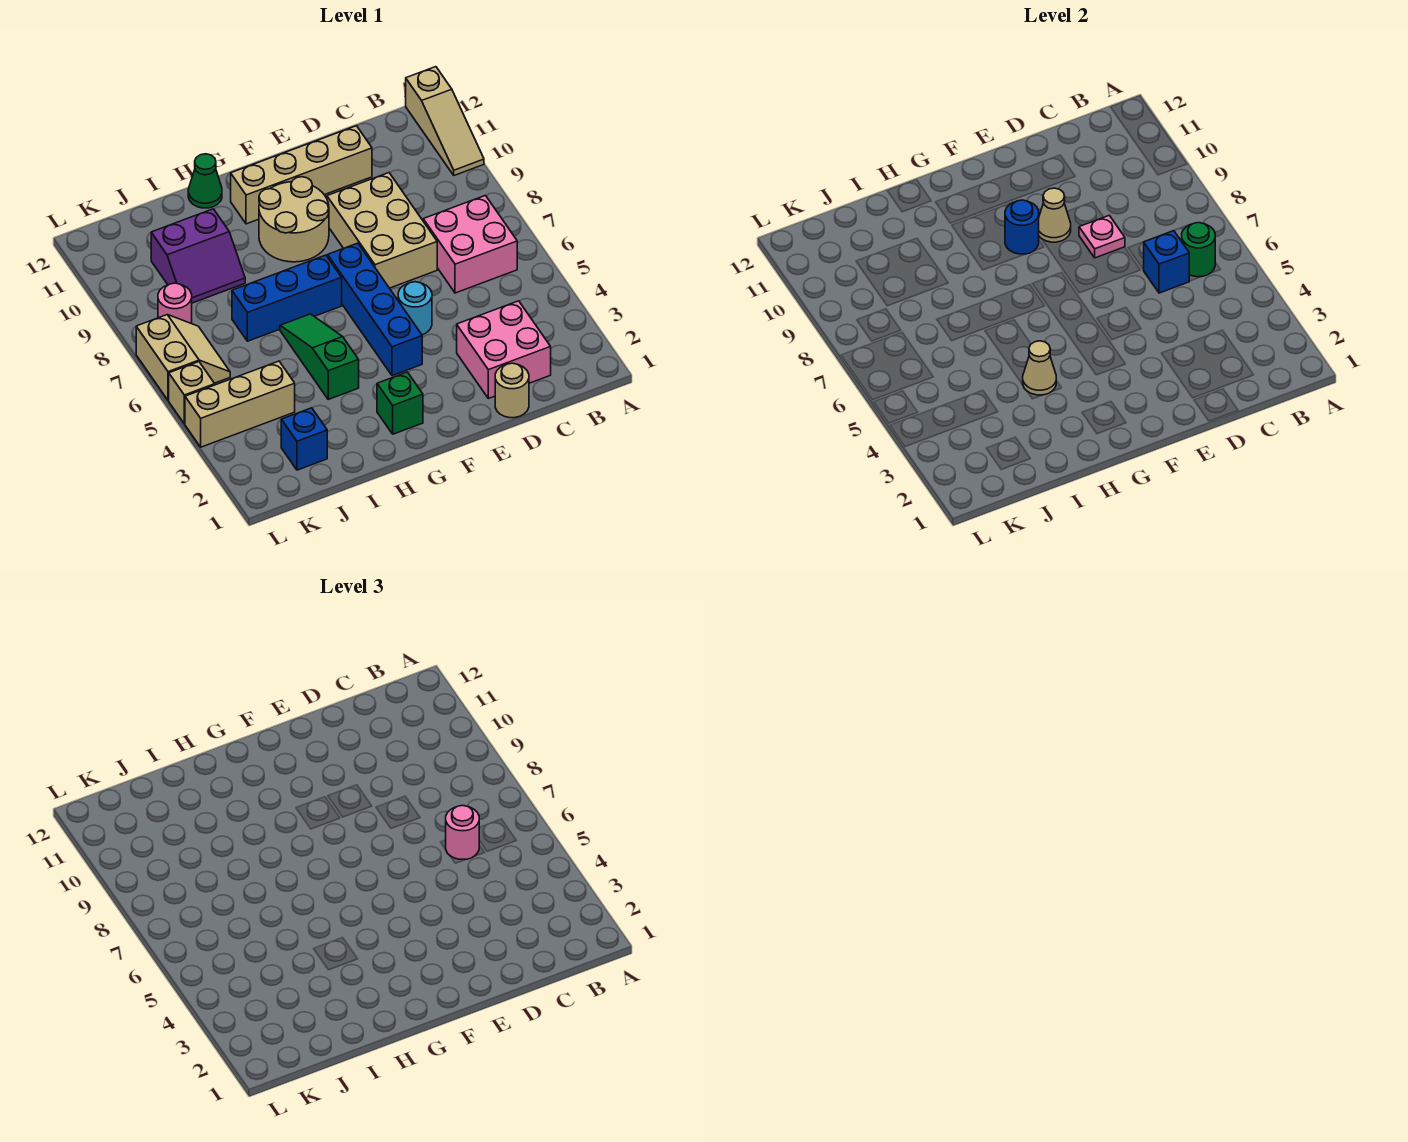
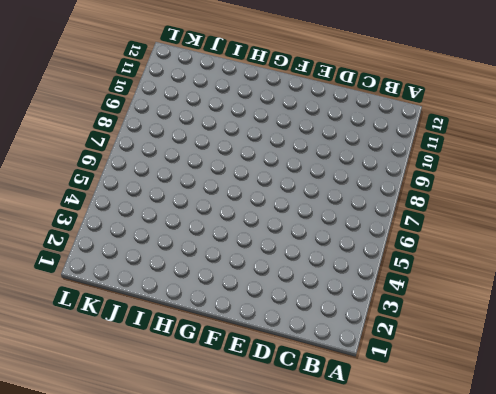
none -> tan slope A10:A12 level 1 top 12
none -> pink brick B6:C7 level 1
none -> pink brick C2:D3 level 1

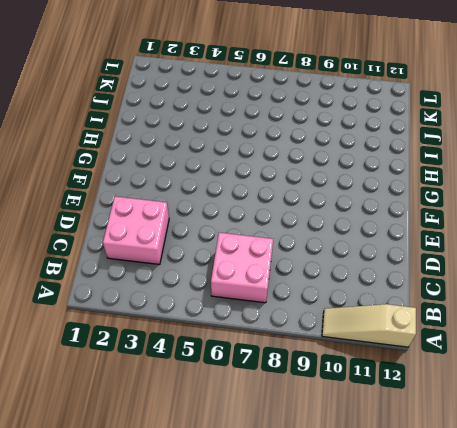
none -> tan round brick D1 level 1
none -> tan brick D7:E9 level 1
none -> tan brick D11:G11 level 1

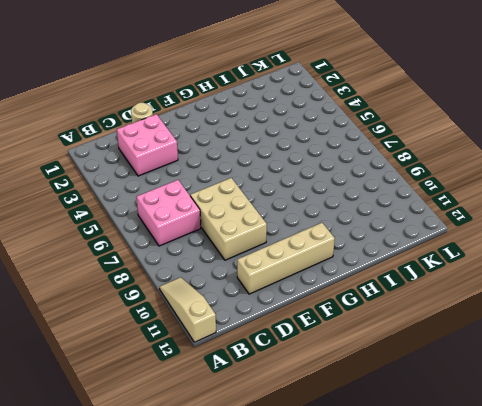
none -> cyan round brick E5 level 1
none -> blue brick F4:F7 level 1
none -> tan round brick F9:G10 level 1

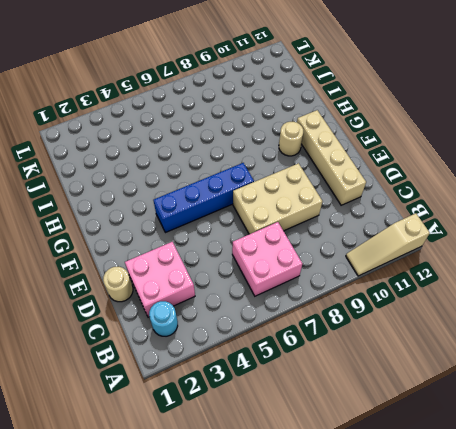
cyan round brick B2 level 1 -> cyan round brick E5 level 1
tan round brick G10 level 1 -> tan round brick F9:G10 level 1
none -> green brick G2 level 1
none -> blue brick G7:I7 level 1
none -> green slope H4:H6 level 1 top 4

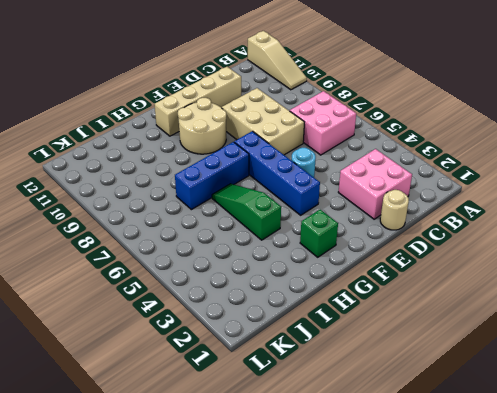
none -> green cone H12 level 1
none -> purple slope I9:J10 level 1 top 10
none -> blue brick J2 level 1

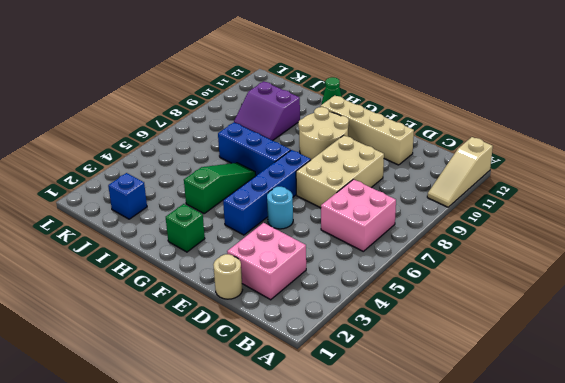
none -> tan brick J4:L4 level 1
none -> tan slope K6:L7 level 1 top L
none -> pink round brick K8 level 1

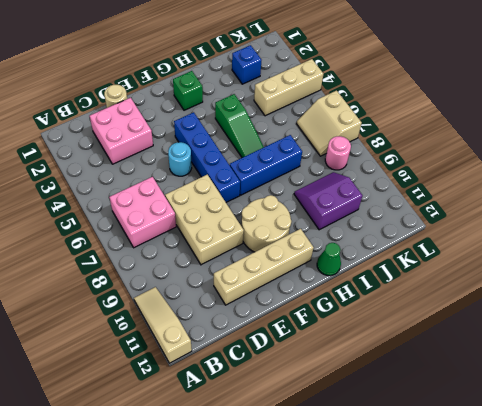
none -> tan brick L5 level 1
none -> green round brick B6 level 2
none -> blue brick C6 level 2

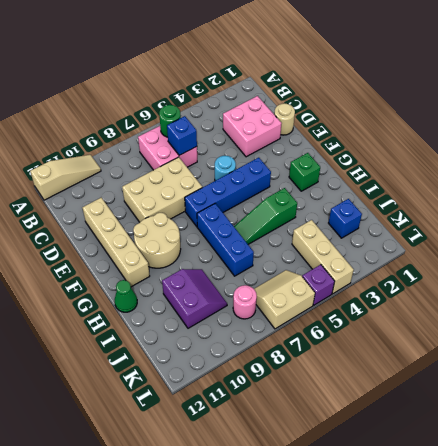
purple brick L5 level 1 -> tan brick L5 level 1
none -> pink plate D8 level 2
none -> tan cone E9 level 2
none -> blue round brick F9 level 2

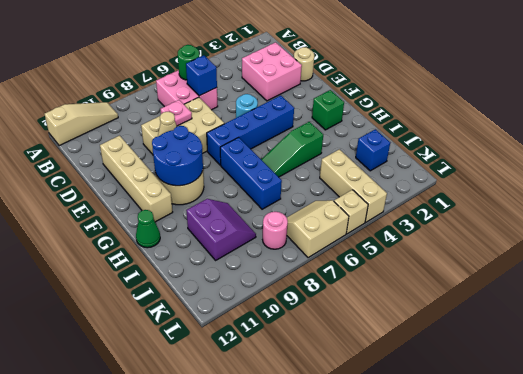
blue round brick F9:G10 level 2 -> blue round brick F9 level 2
none -> tan cone H4 level 2
none -> pink round brick C6 level 3

